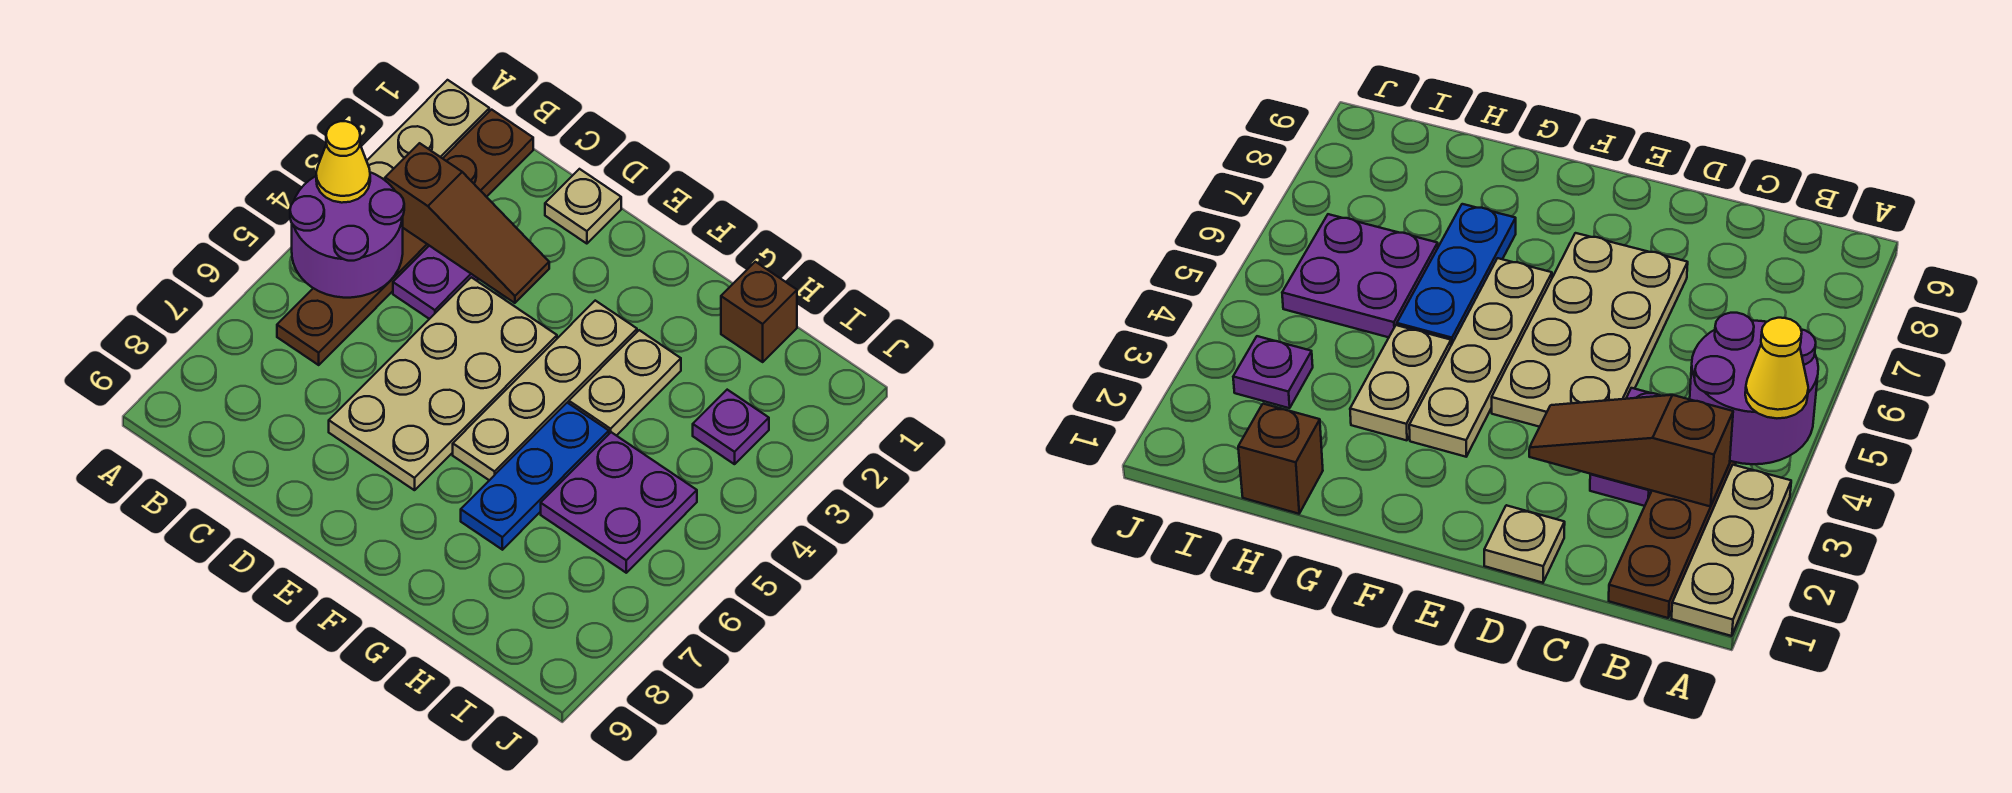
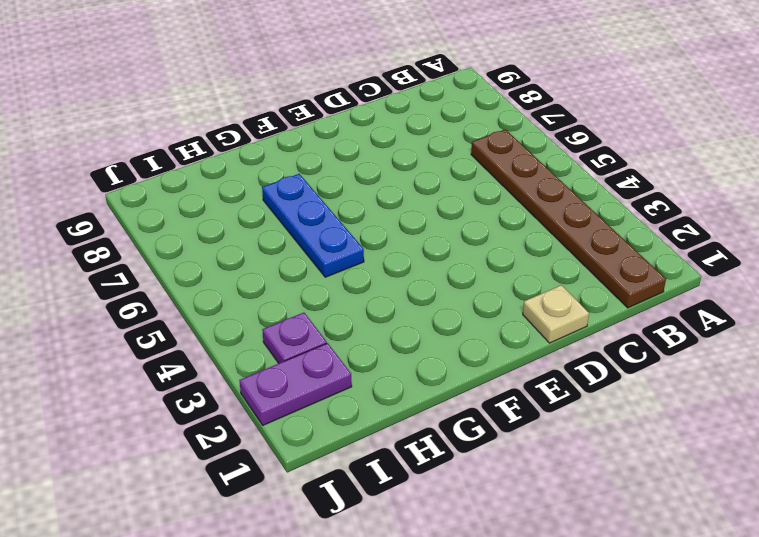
purple plate I2:J2 level 1 -> purple plate C3:C4 level 1
none -> tan plate A1:A3 level 1
none -> tan plate D4:E7 level 1
none -> tan plate F3:F6 level 1

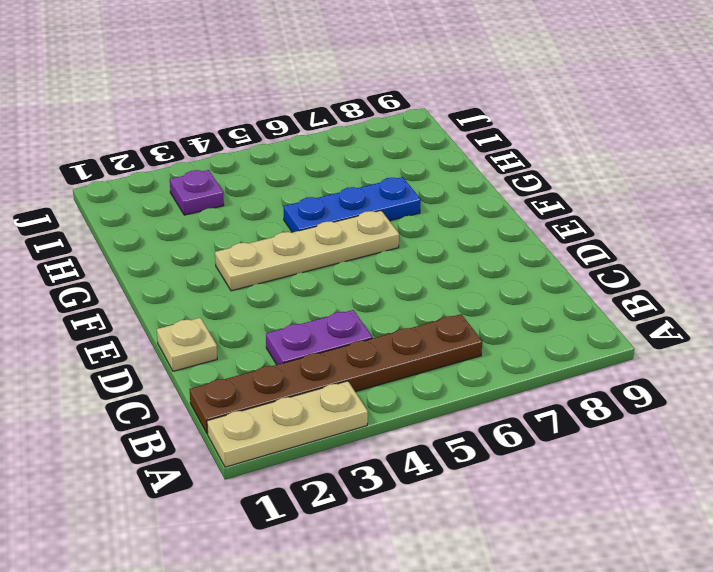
none -> tan plate D4:E7 level 1
none -> tan plate G3:G4 level 1
none -> brown brick H1 level 1

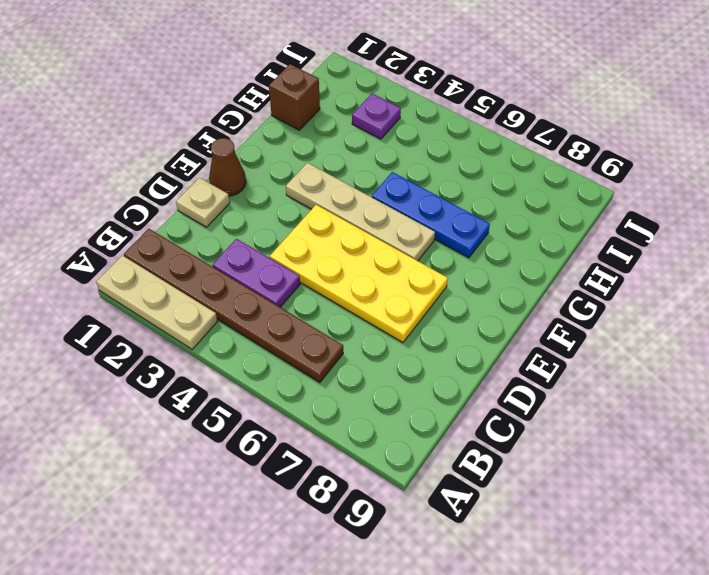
yellow plate D4:E7 level 1 -> tan plate D4:E7 level 1
brown cone E1 level 1 -> none
none -> tan plate G3:G4 level 1
none -> purple plate H5:I6 level 1
none -> purple round brick A4:B5 level 2

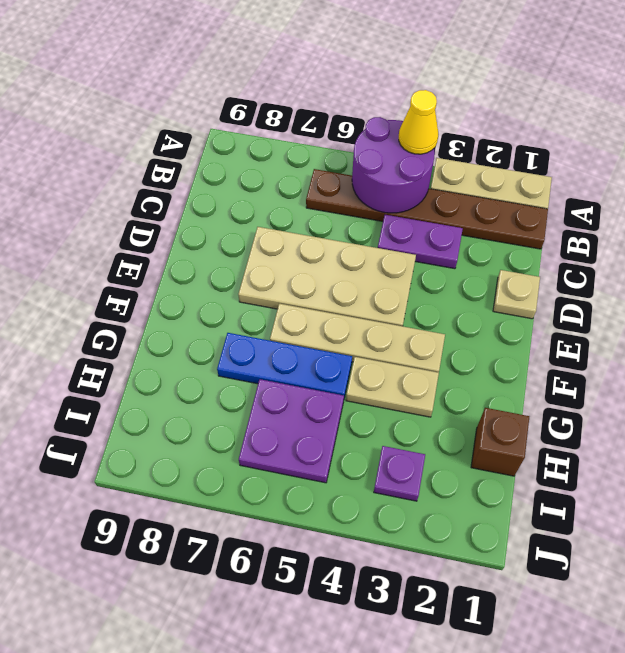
none -> brown slope B3:D3 level 2 top B

